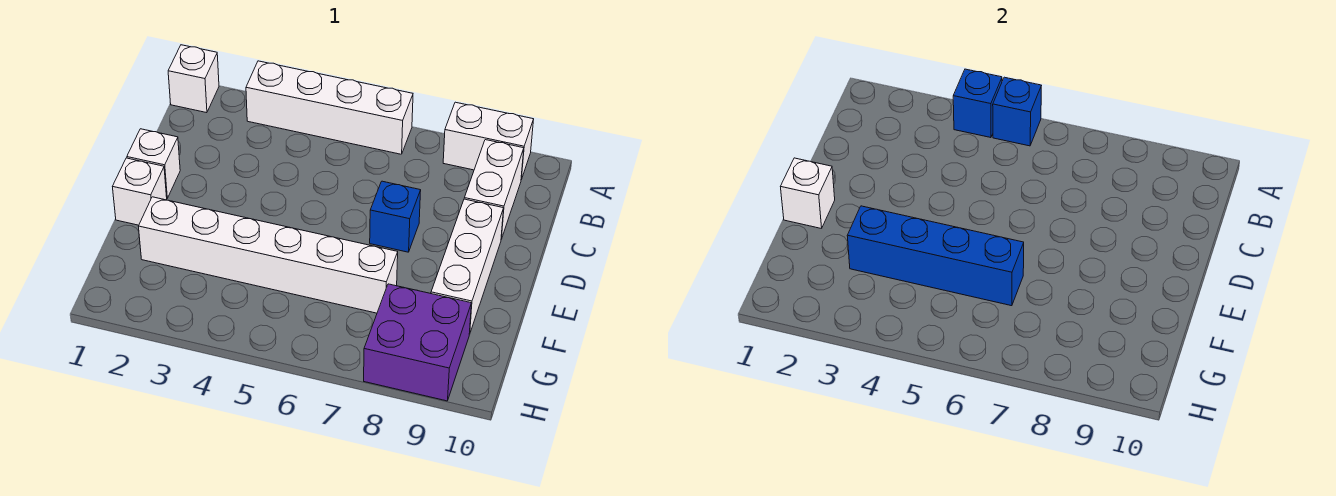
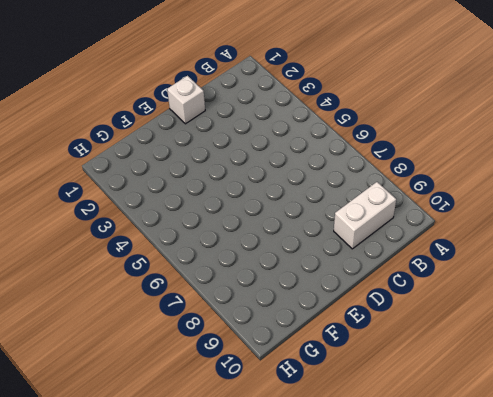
none -> white brick A1 level 1
none -> white brick A3:A6 level 1
none -> white brick A8:A9 level 1

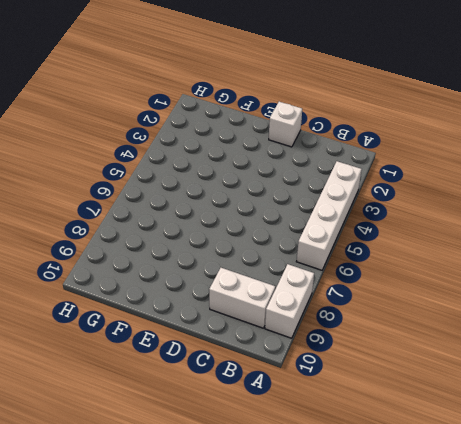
none -> white brick A1 level 1
none -> blue brick D7 level 1
none -> white brick D9:F9 level 1

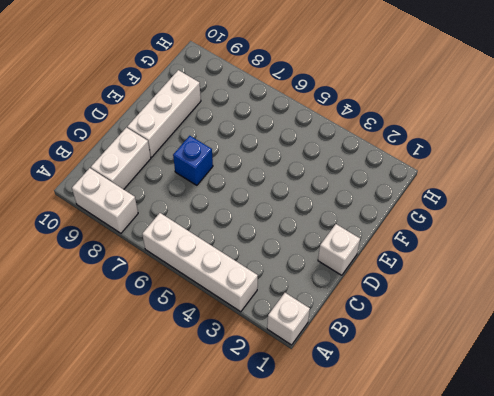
none -> white brick E1 level 1
none -> white brick F2:F7 level 1
none -> purple brick G8:H9 level 1

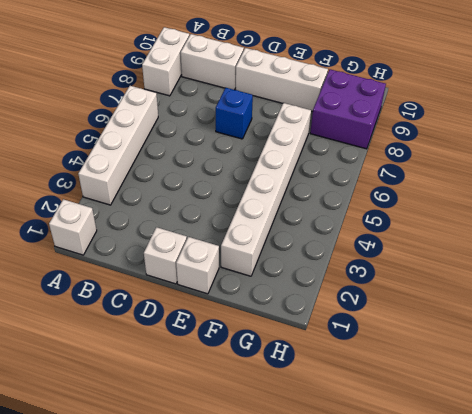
none -> blue brick A4 level 2
none -> blue brick A5 level 2
none -> white brick E1 level 2

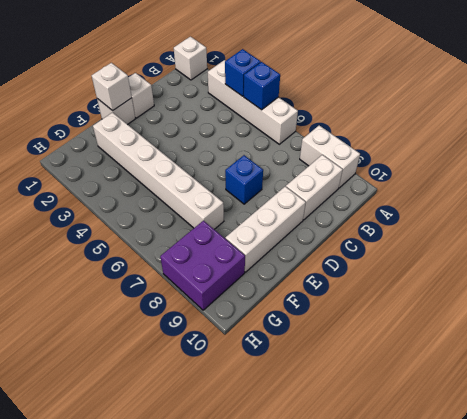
none -> blue brick F3:F6 level 2

